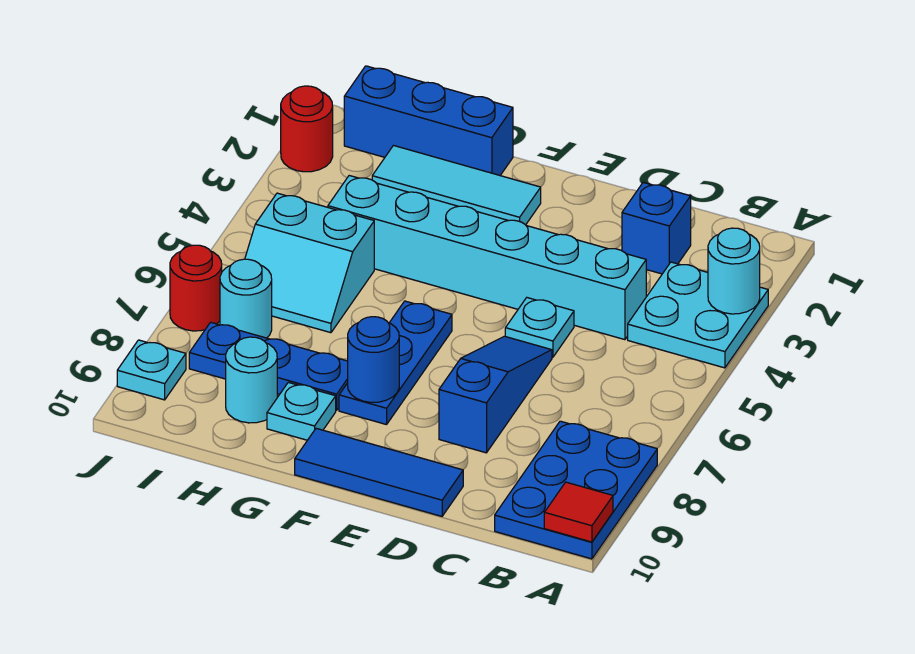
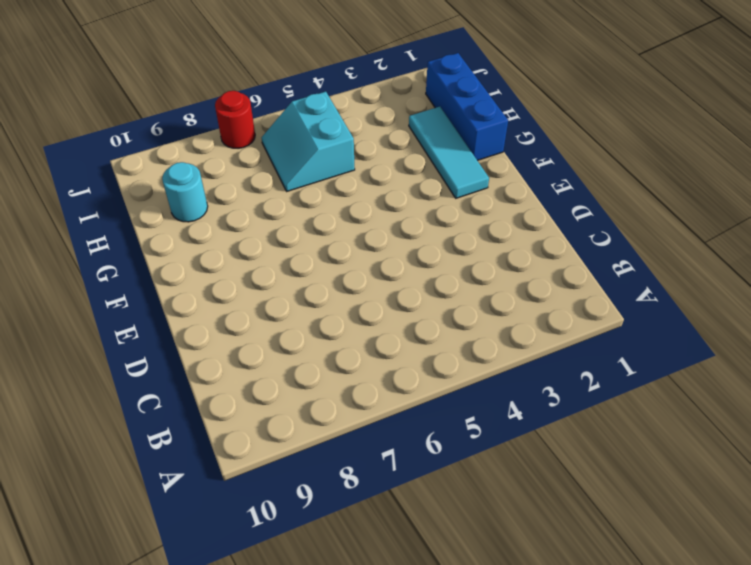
none -> cyan plate A3:B4 level 1
none -> blue plate A8:B10 level 1
none -> blue brick C2 level 1

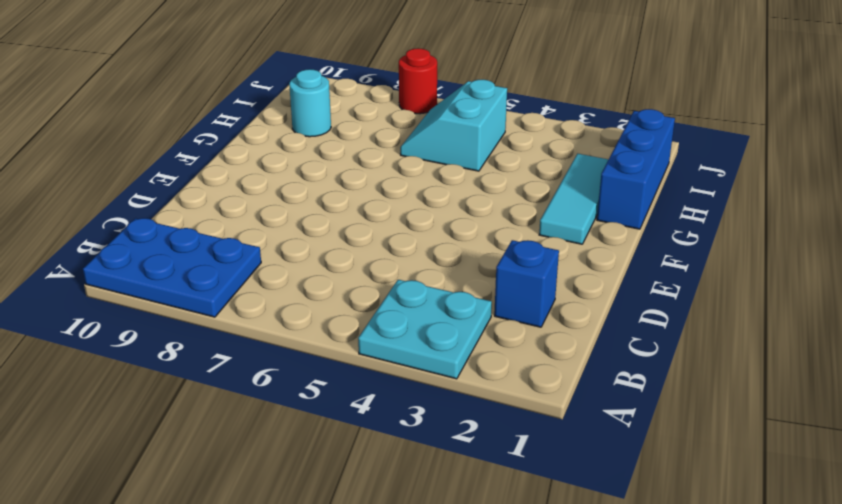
none -> cyan brick C4:H4 level 1
none -> cyan plate D5 level 1
none -> blue slope D6:D8 level 1 top 8

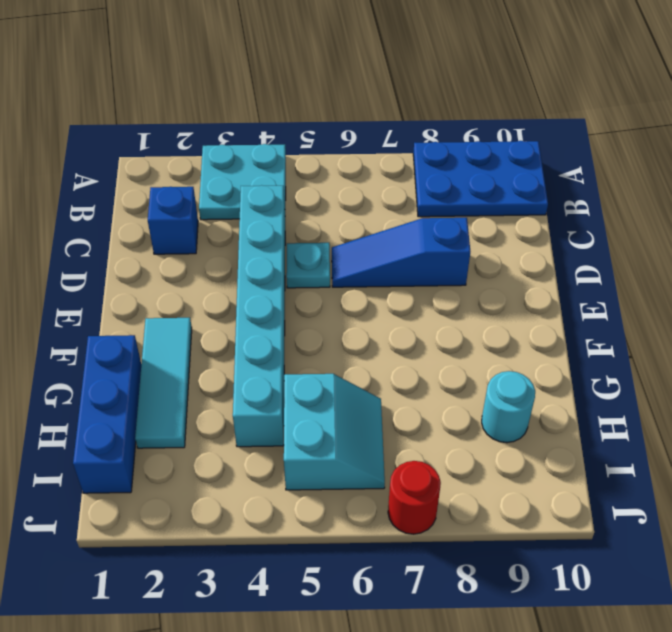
none -> blue tile D10:F10 level 1
none -> blue plate F6:F8 level 1
none -> blue plate G8:I8 level 1

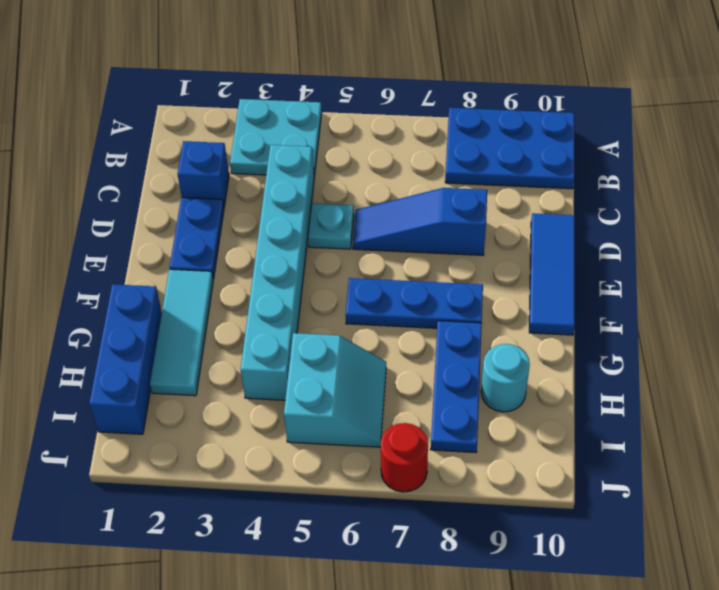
blue plate D2:E2 level 1 -> none
none -> cyan plate G9 level 1
none -> cyan round brick I7 level 1
none -> red round brick J2 level 1

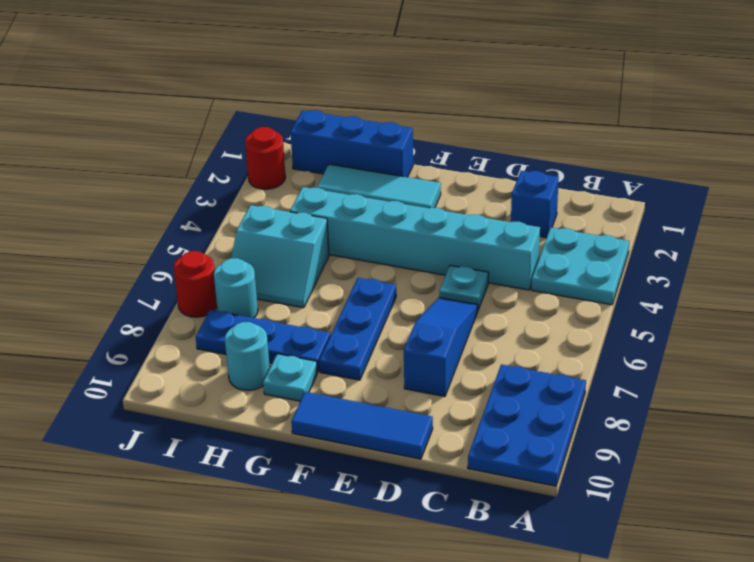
none -> cyan plate J9 level 1
none -> cyan round brick A3 level 2
none -> red tile A10 level 2

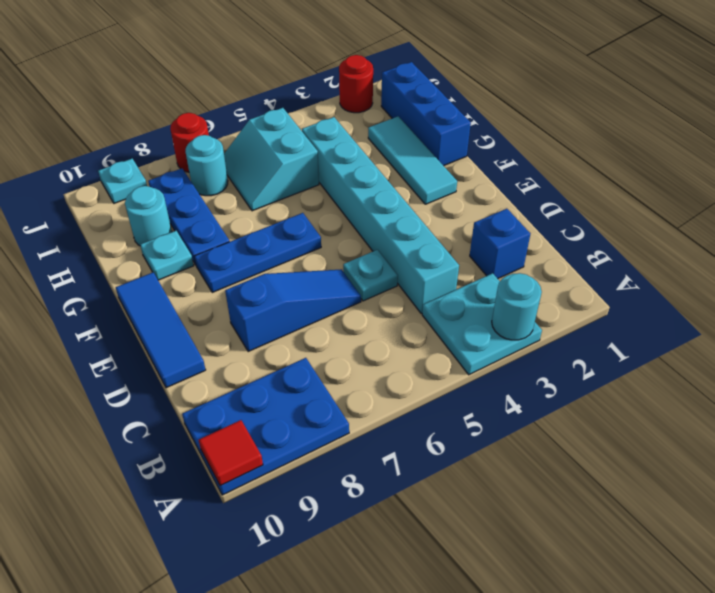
none -> blue round brick F8 level 2

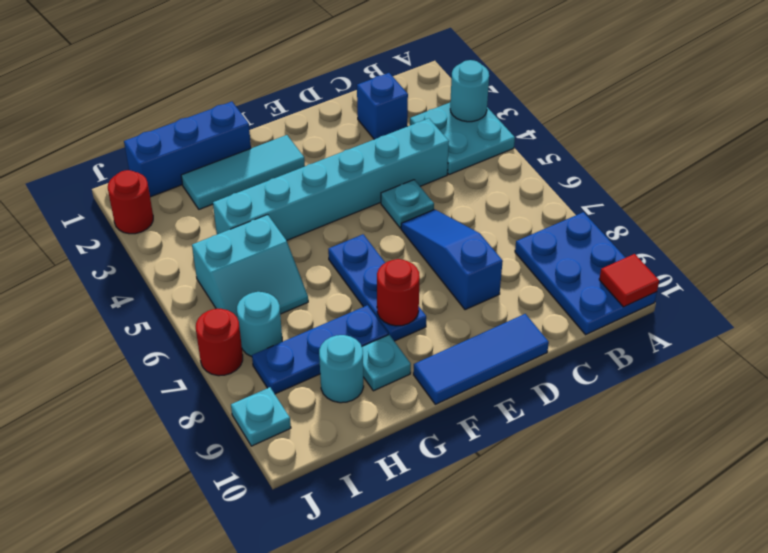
red round brick F8 level 2 -> blue round brick F8 level 2

